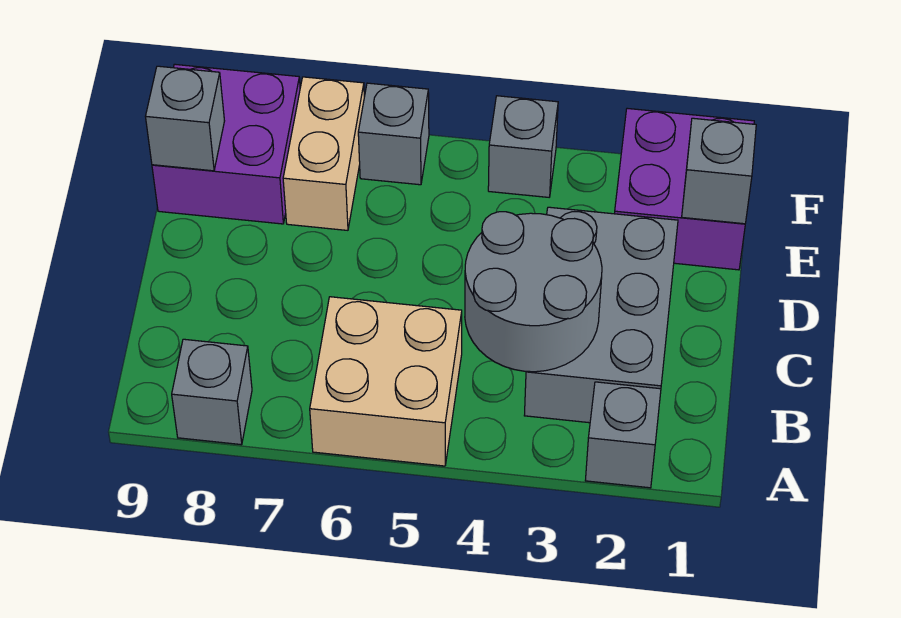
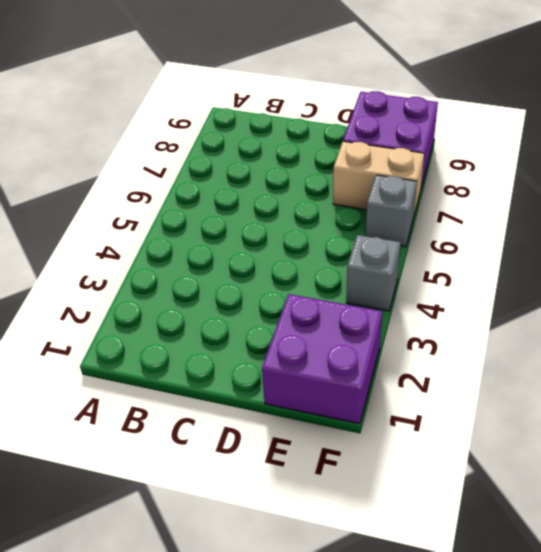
none -> grey brick A2 level 1
none -> tan brick A5:B6 level 1
none -> grey brick A8 level 1

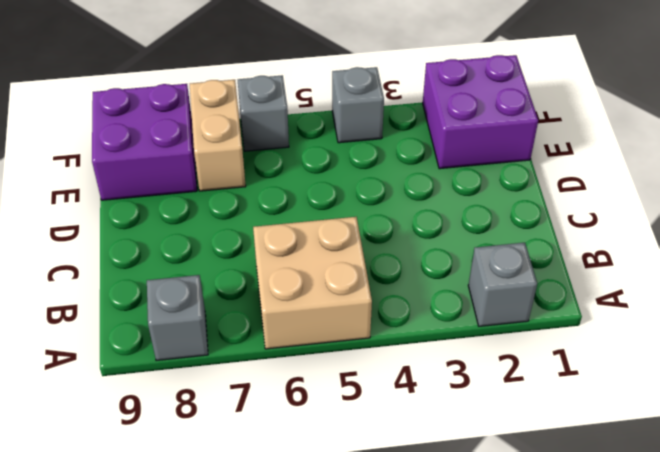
none -> grey brick B2:D3 level 1
none -> grey round brick B3:C4 level 2
none -> grey brick E1 level 2

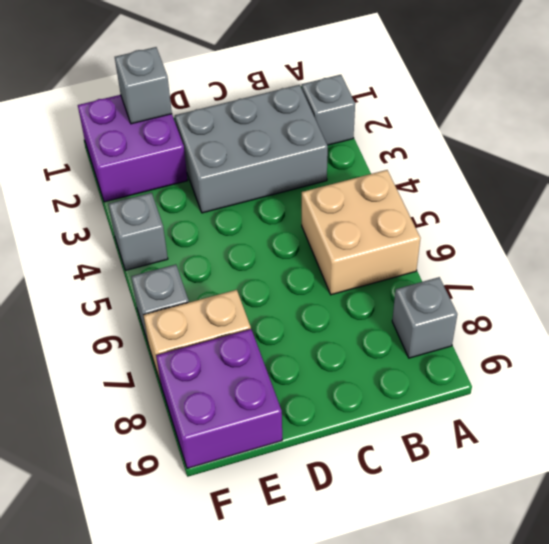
none -> grey round brick B3:C4 level 2
none -> grey brick E9 level 2

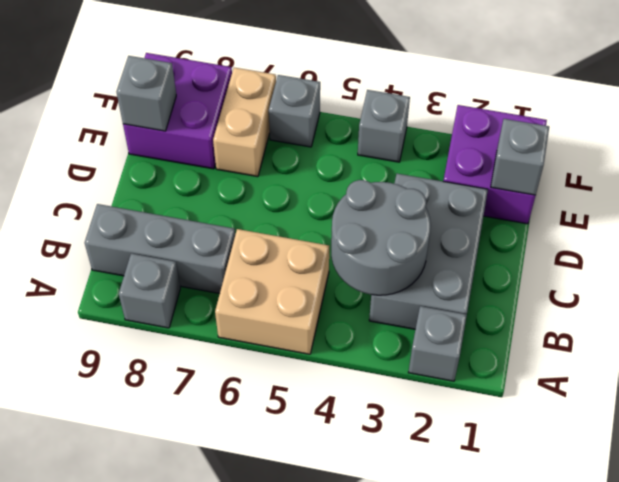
grey brick B7:B9 level 1 -> none

